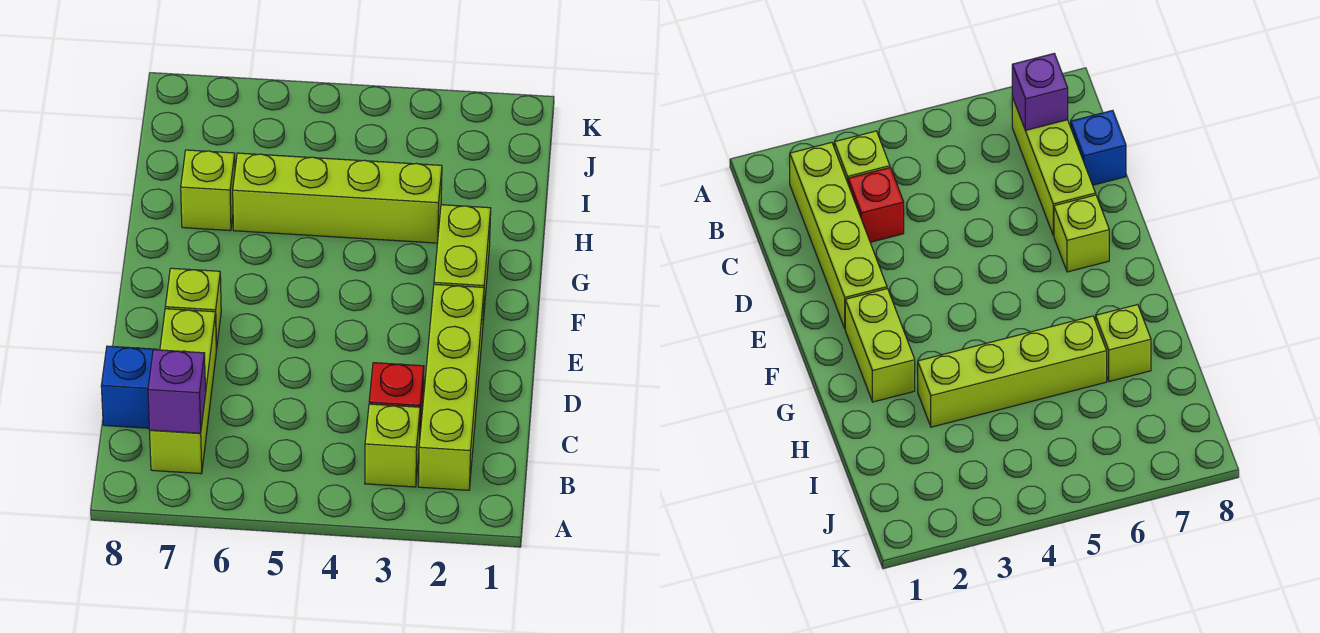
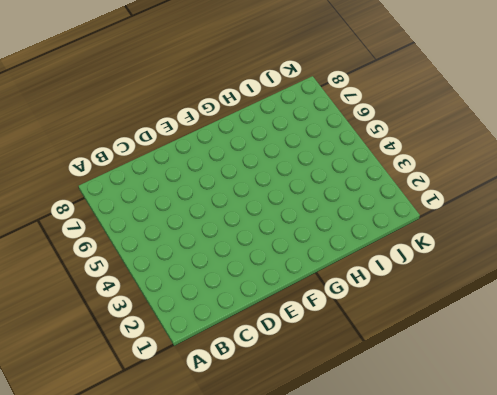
none -> lime brick B2:E2 level 1
none -> lime brick B3 level 1

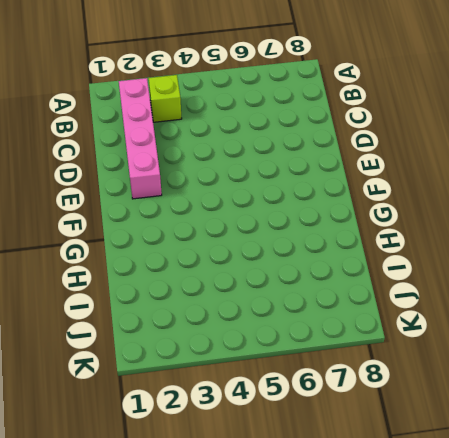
pink brick B2:E2 level 1 -> lime brick B2:E2 level 1
none -> lime brick B7:D7 level 1
none -> red brick C3 level 1

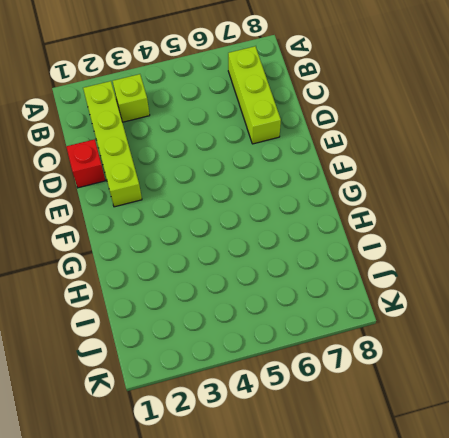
red brick D1 level 1 -> red brick C3 level 1
none -> blue brick C8 level 1
none -> lime brick E7 level 1

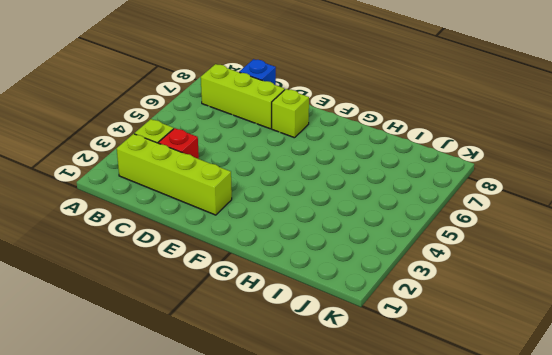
none -> lime brick F2:G2 level 1
none -> lime brick H3:H6 level 1

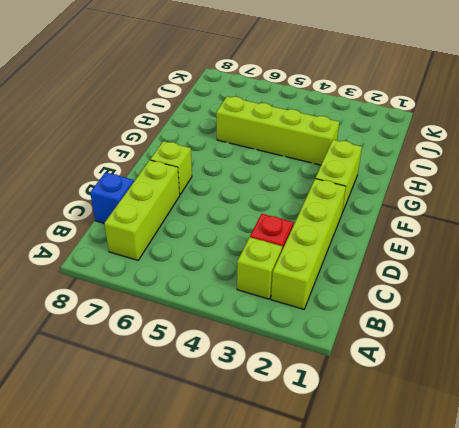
none -> lime brick H7 level 1
none -> purple brick B7 level 2

